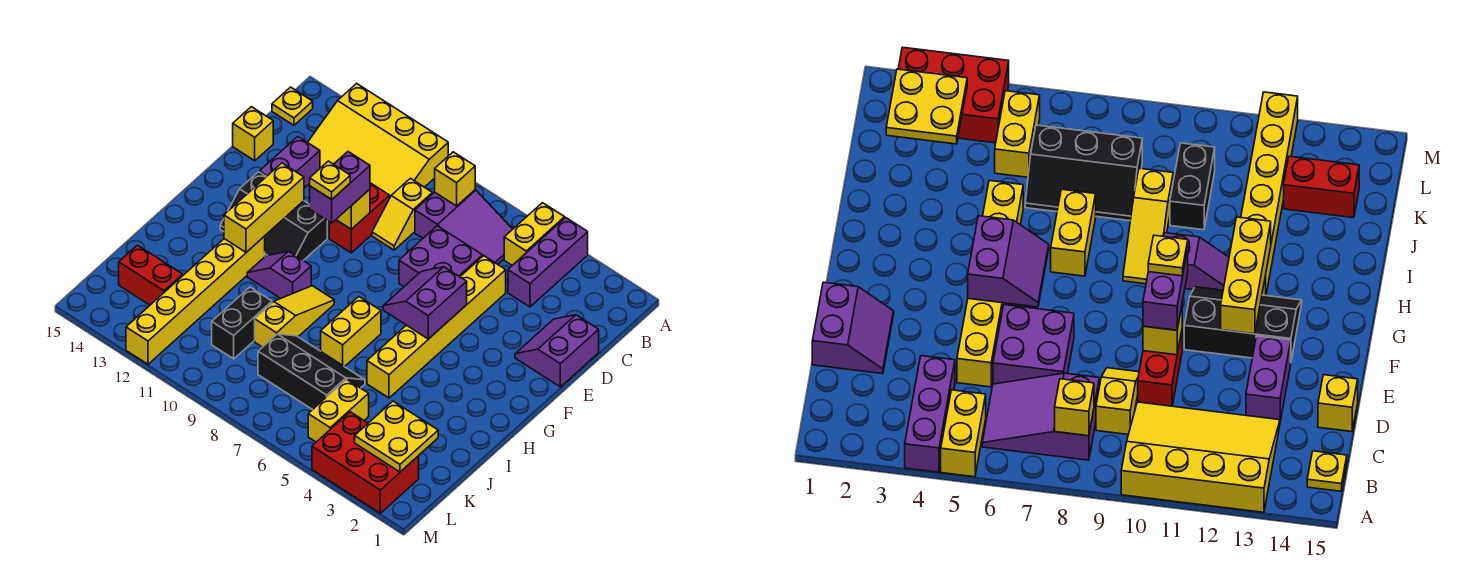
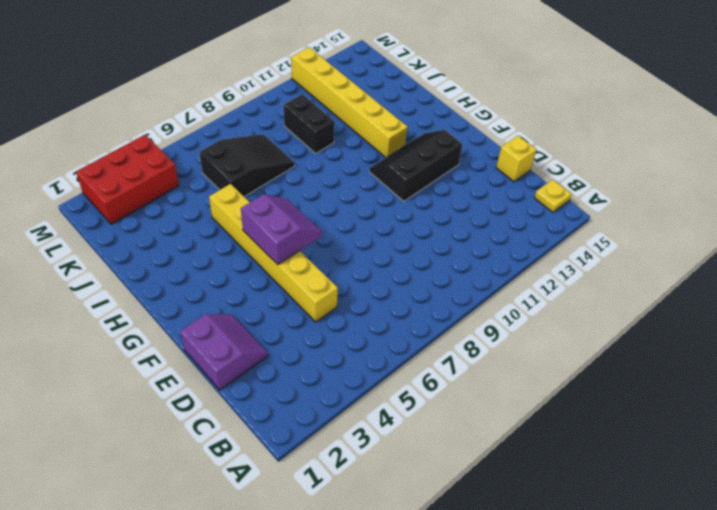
black slope J6:K8 level 1 top 6 -> black slope J6:K8 level 1 top K
none -> purple brick A4:C4 level 1
none -> yellow brick A5:B5 level 1
none -> yellow slope A10:C13 level 1 top A

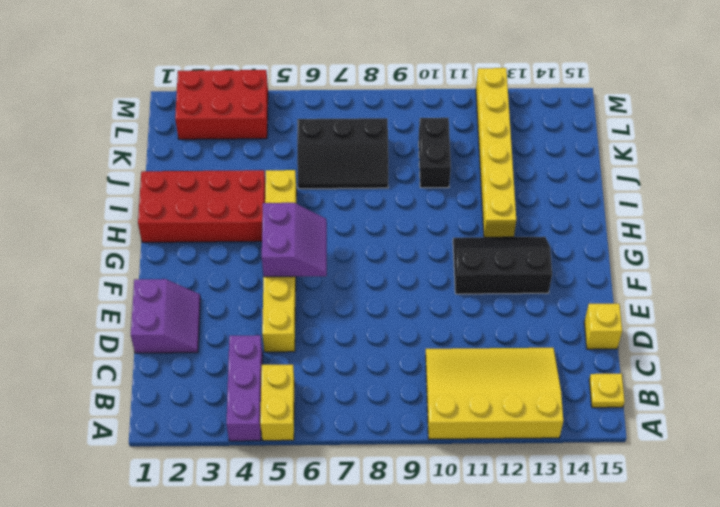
red brick H1:I4 level 1 -> none
none -> purple slope B6:C8 level 1 top 8
none -> yellow slope C9:D9 level 1 top C
none -> purple brick D6:E7 level 1

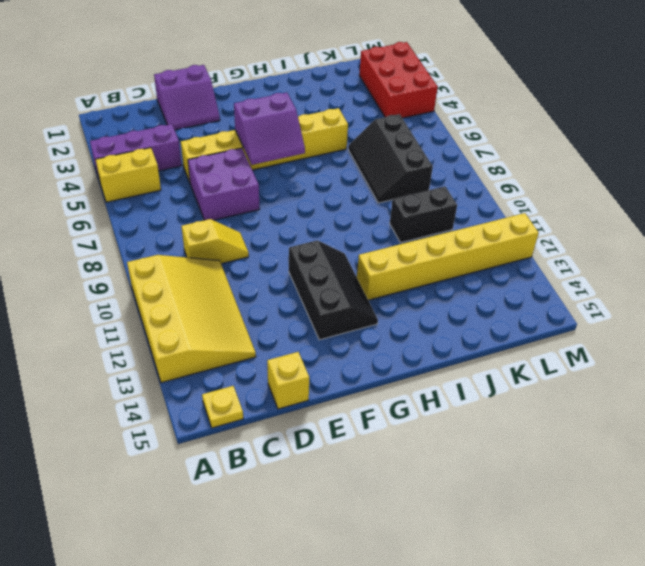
none -> purple slope B6:C8 level 1 top 8
none -> red brick D10:E10 level 1
none -> purple brick D13:E13 level 1

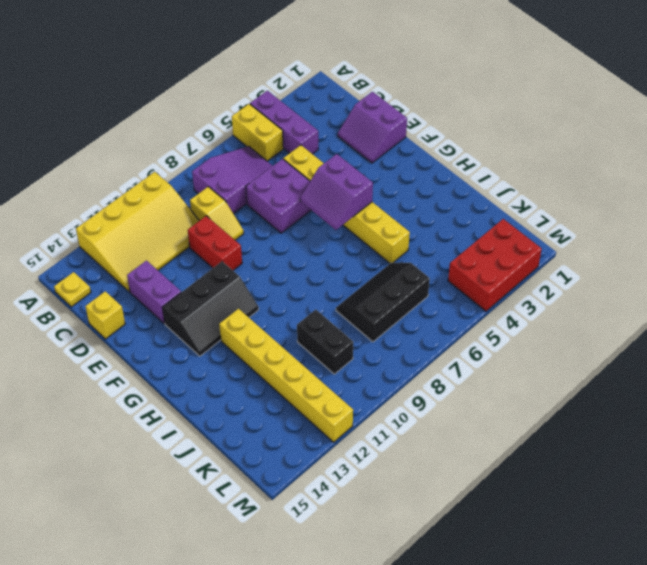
none -> yellow brick H7:I7 level 1
none -> yellow slope H9:J9 level 1 top J
none -> purple slope H10:H11 level 1 top 10

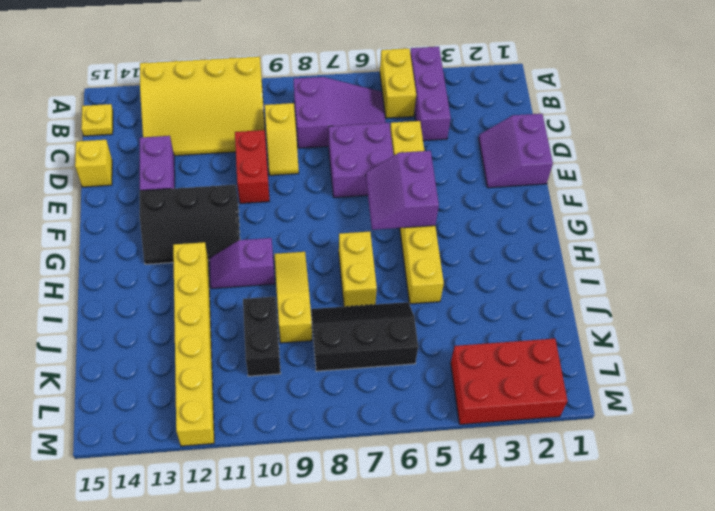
none -> yellow brick K5:L5 level 1
none -> red brick K13:K14 level 1
none -> yellow brick B8 level 2

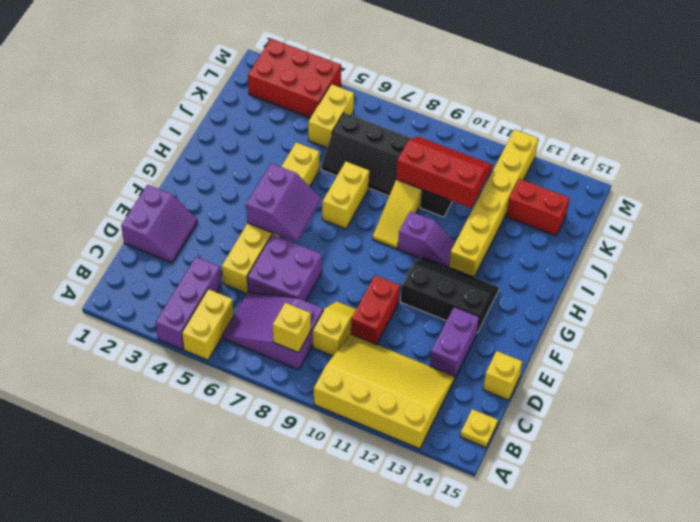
red slope J9:K11 level 2 top J -> none
none -> yellow brick E10 level 2
none -> yellow brick F12:H12 level 2
none -> yellow plate K2:L3 level 2

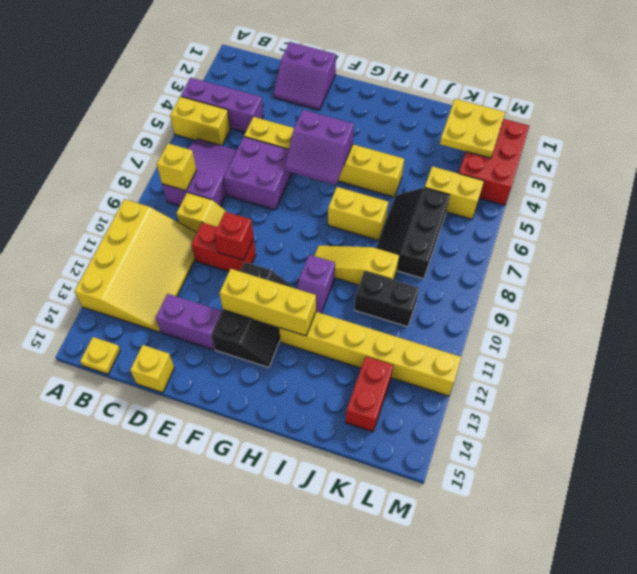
red brick E10 level 2 -> yellow brick E10 level 2
none -> purple brick E10:F10 level 3
none -> yellow plate F10 level 4

